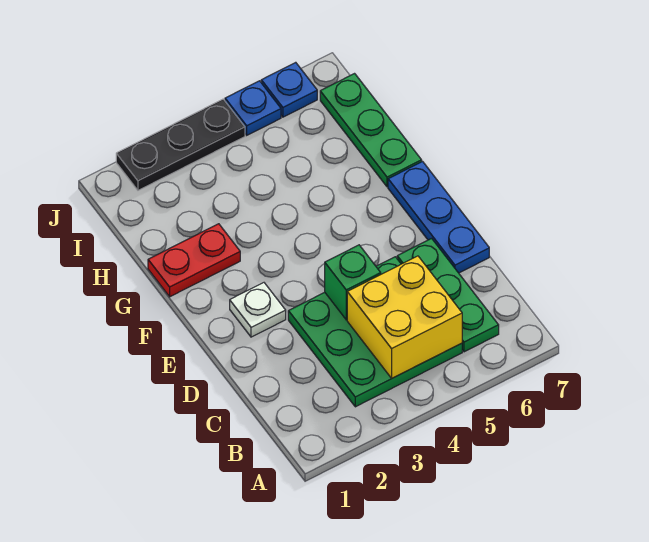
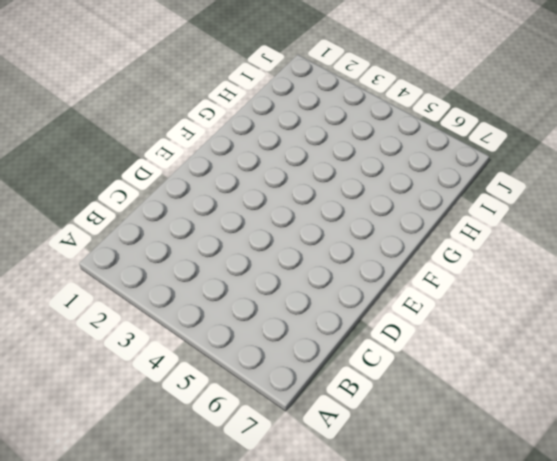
none -> green plate B3:D5 level 1
none -> green plate B6:D6 level 1

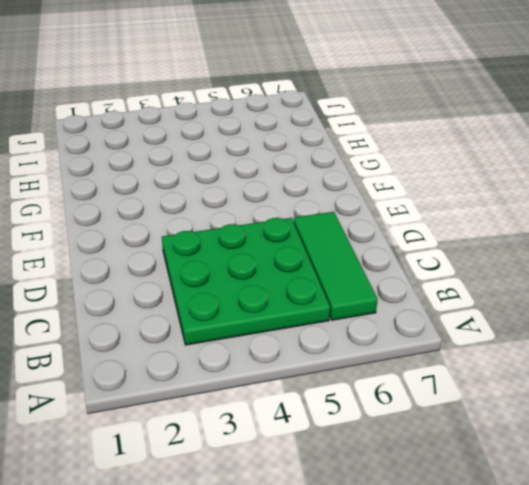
green tile B6:D6 level 1 -> green plate B6:D6 level 1
none -> blue plate D7:F7 level 1
none -> white plate E2 level 1

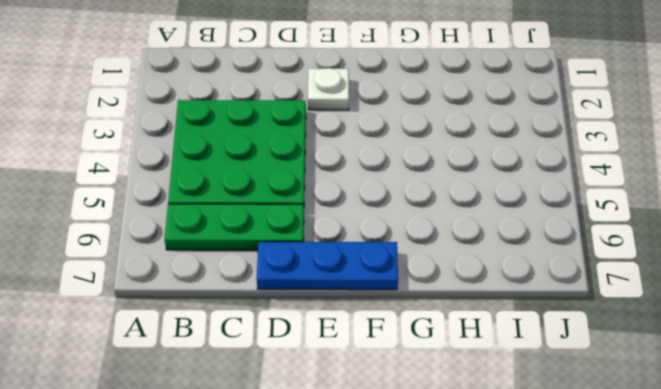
none -> red plate G1:G2 level 1
none -> green plate G7:I7 level 1

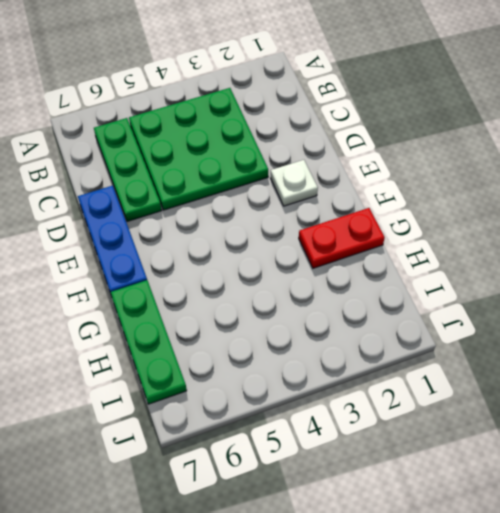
none -> black plate J2:J4 level 1
none -> blue plate J5 level 1

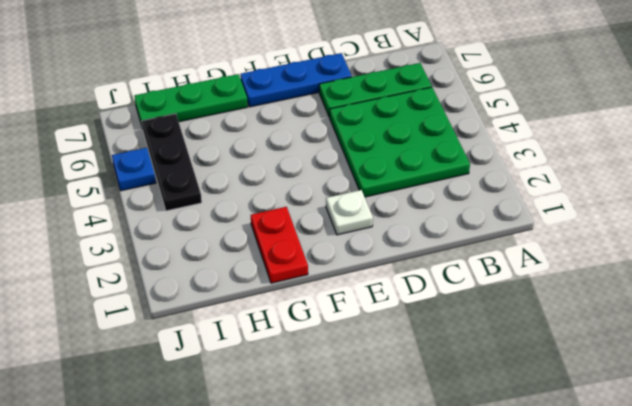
black plate I4:I6 level 1 -> black plate J2:J4 level 1
none -> blue plate J6 level 1
none -> yellow brick B4:C5 level 2

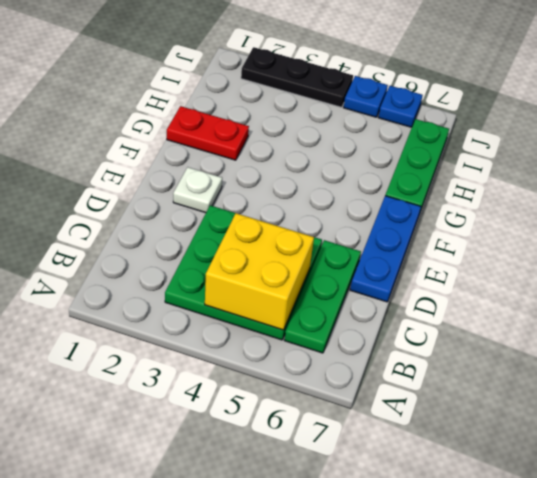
none -> green brick D4 level 2

